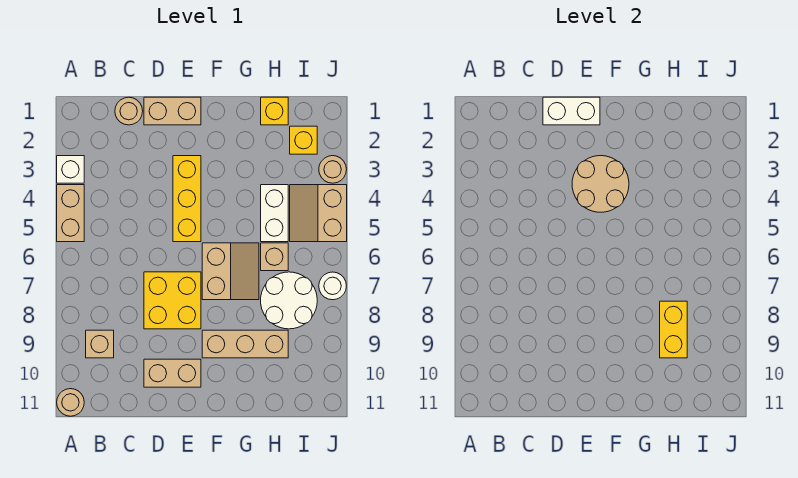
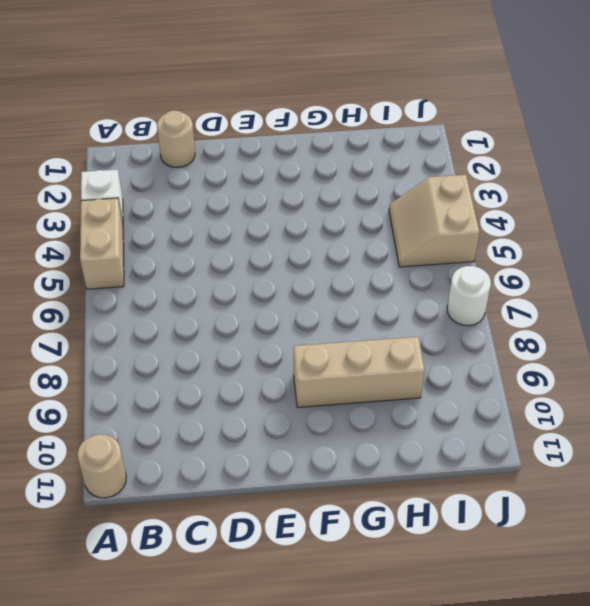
none -> tan brick B9 level 1
none -> tan brick D1:E1 level 1
none -> yellow brick D7:E8 level 1

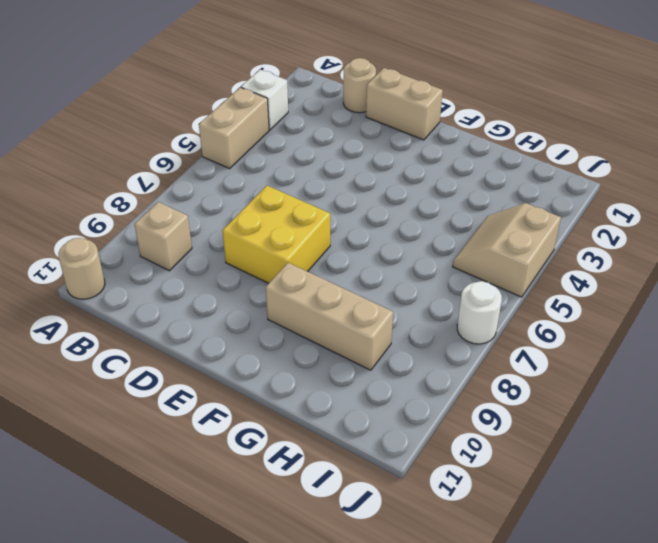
none -> tan brick D10:E10 level 1
none -> yellow brick E3:E5 level 1
none -> tan slope F6:G7 level 1 top F

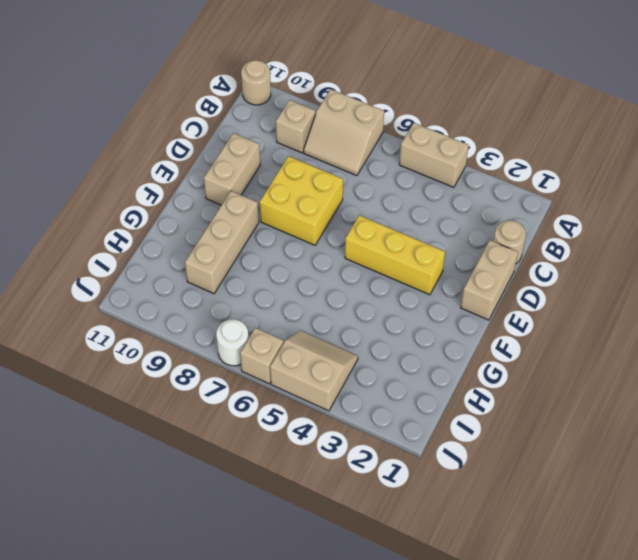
tan slope A7:B8 level 1 top A -> tan slope F6:G7 level 1 top F
tan brick J6 level 1 -> tan brick H6 level 1
none -> white brick A3 level 1
none -> yellow brick H1 level 1
none -> white brick H4:H5 level 1

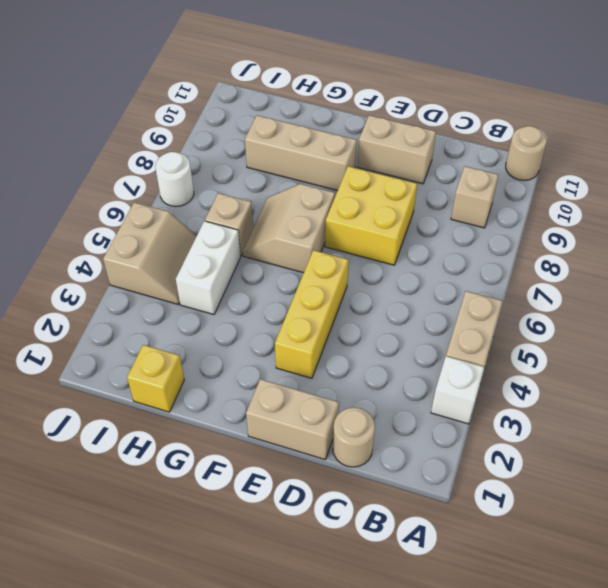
none -> white round brick H7:I8 level 1
none -> yellow brick I2 level 1
none -> tan round brick J3 level 1

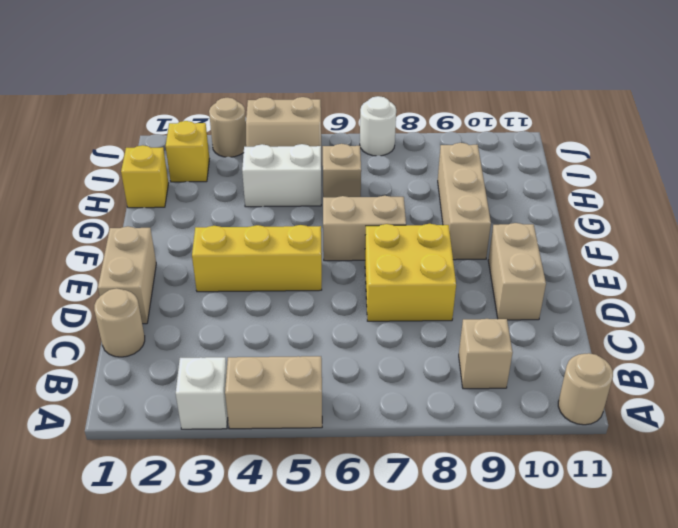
none -> white round brick H7:I8 level 1
none -> white brick D1:E1 level 2
none -> tan round brick E3:F4 level 2

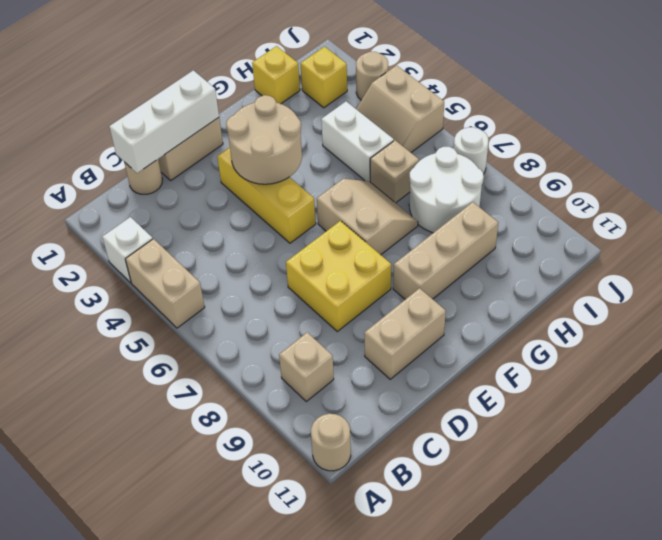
white brick C1:E1 level 2 -> white brick D1:E1 level 2
none -> yellow brick H8:H9 level 2

